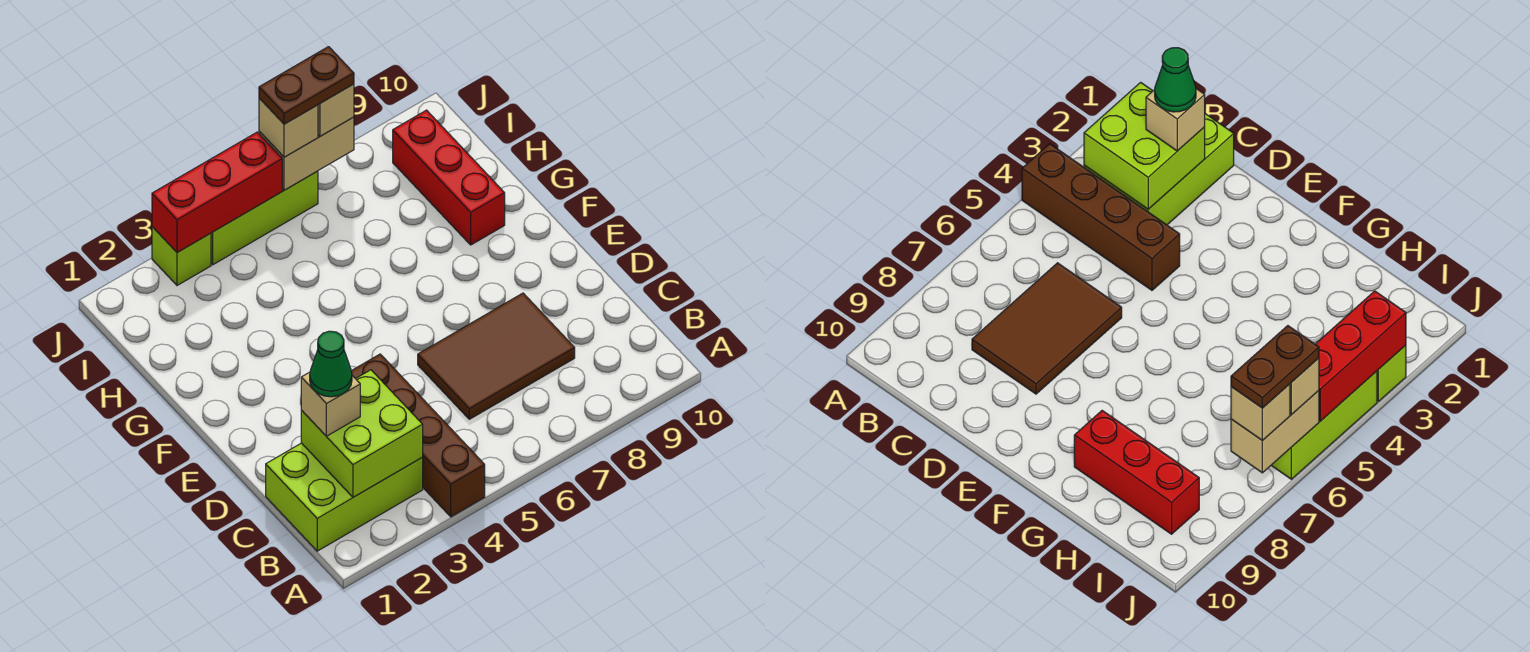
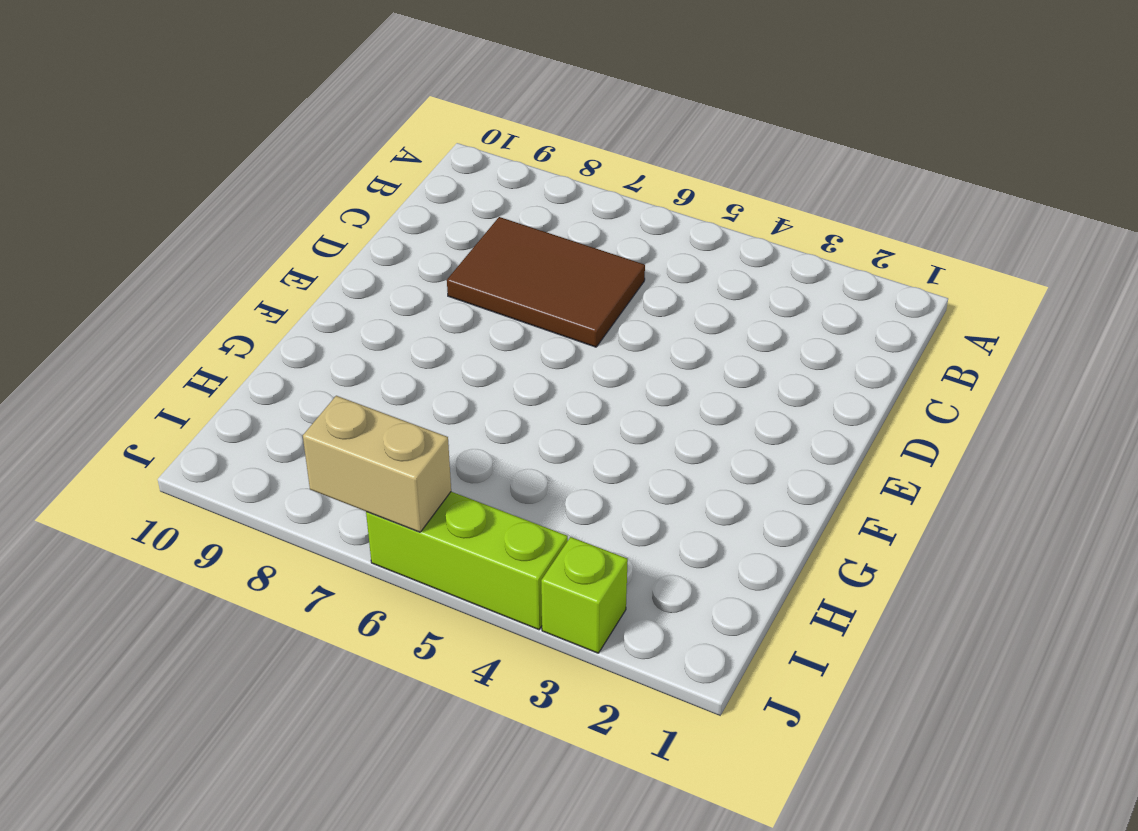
none -> brown brick A4:D4 level 1
none -> lime brick B1:C3 level 1
none -> red brick G9:I9 level 1

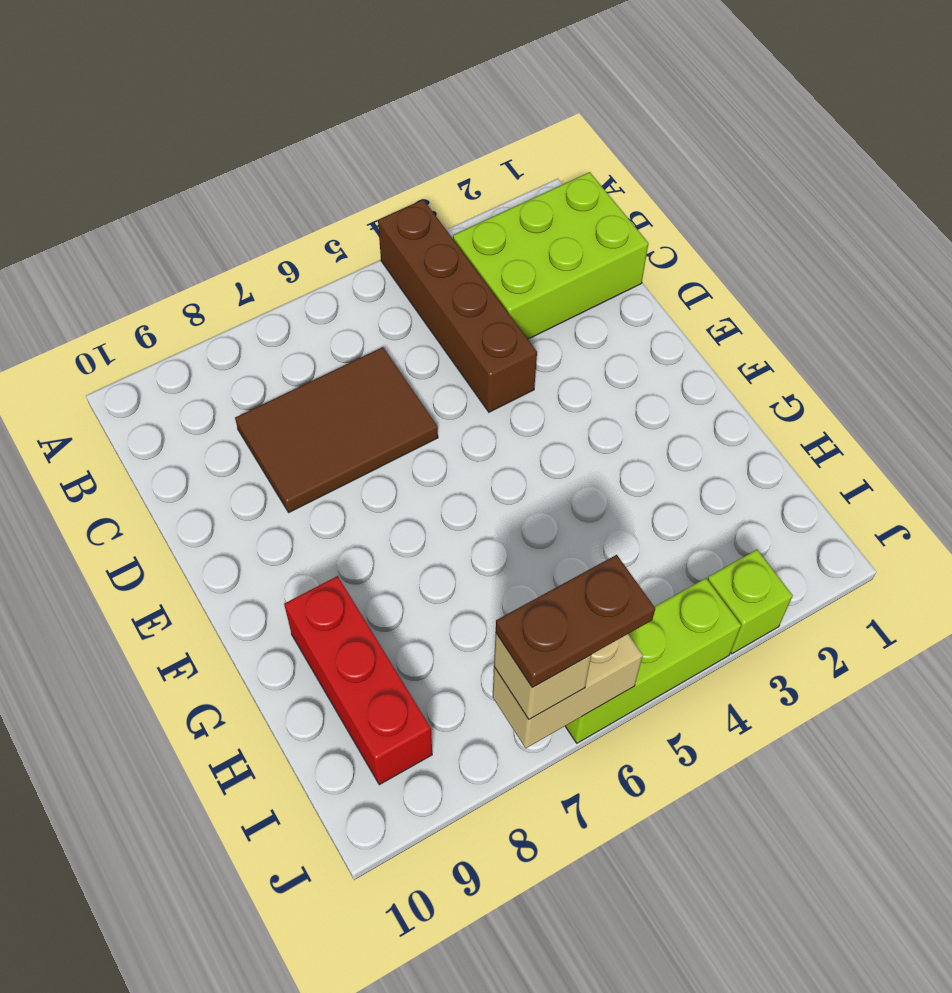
none -> lime brick B2:C3 level 2
none -> red brick J3:J5 level 2
none -> tan brick C2 level 3

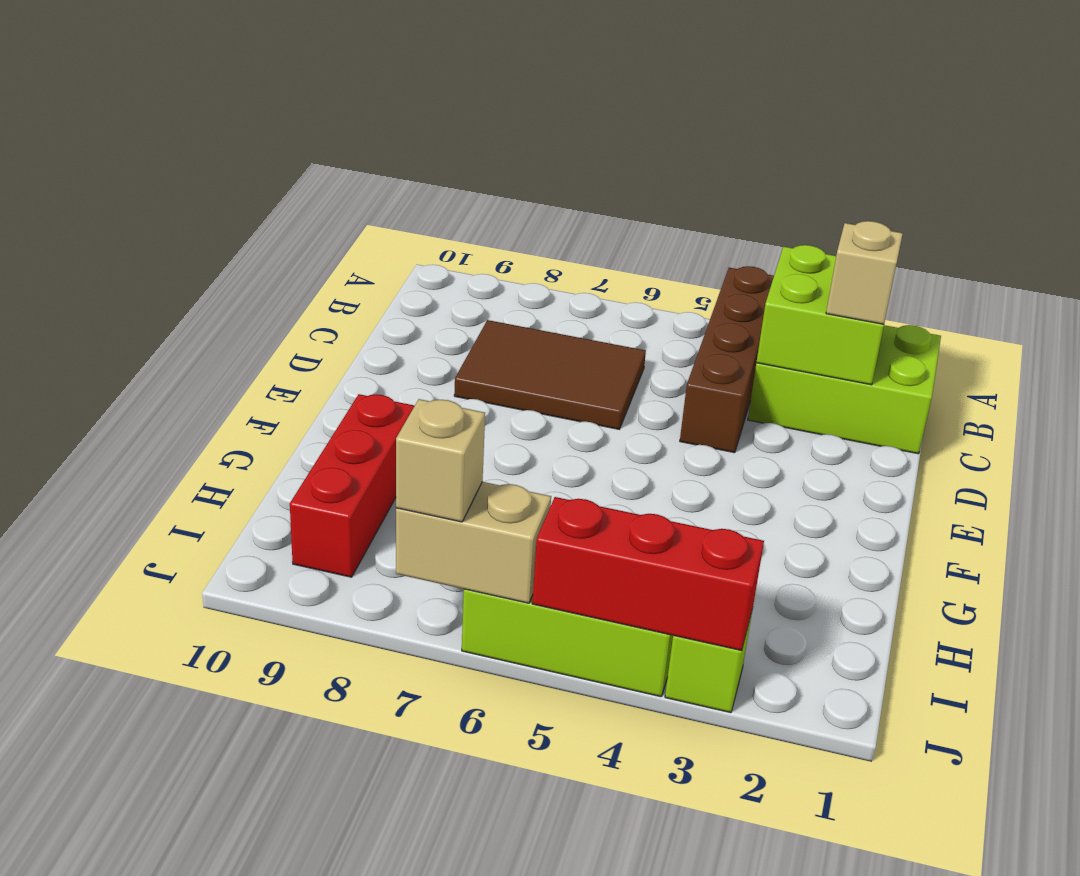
none -> tan brick J6 level 3
none -> green cone C2 level 4
none -> brown plate J6:J7 level 4

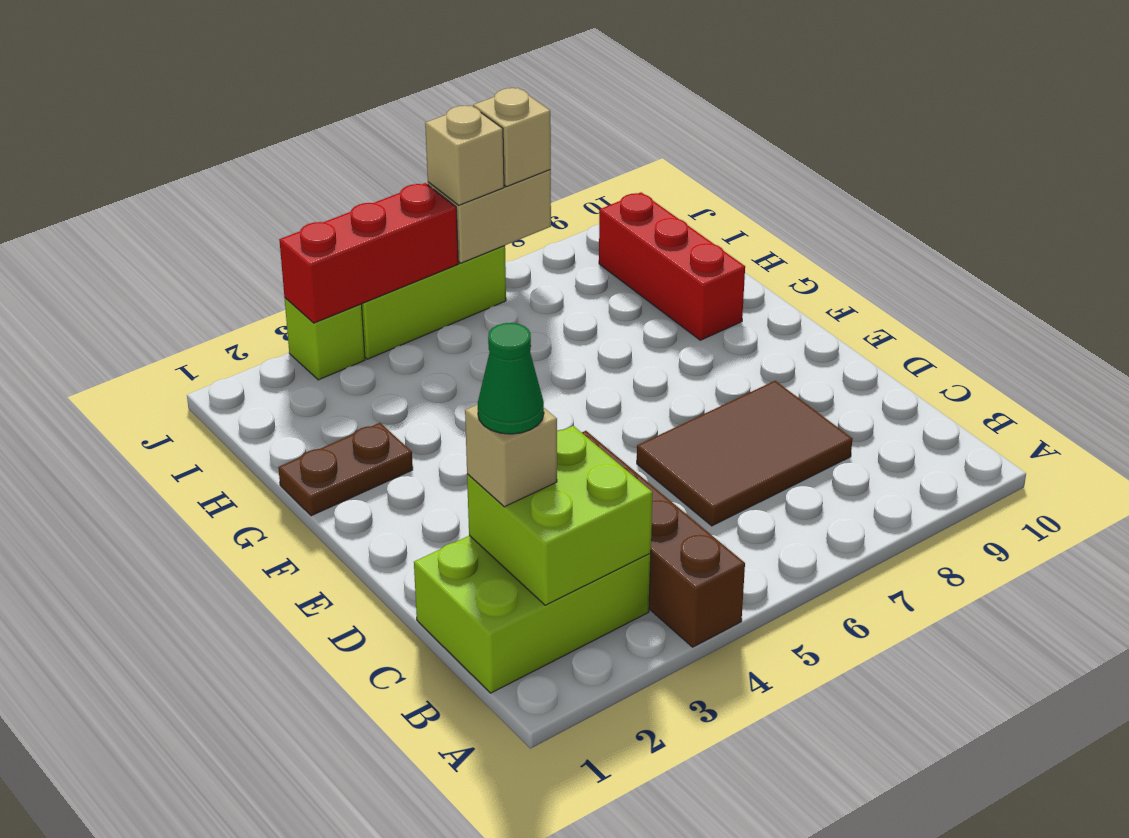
brown plate G1:G2 level 1 -> brown plate J6:J7 level 4

